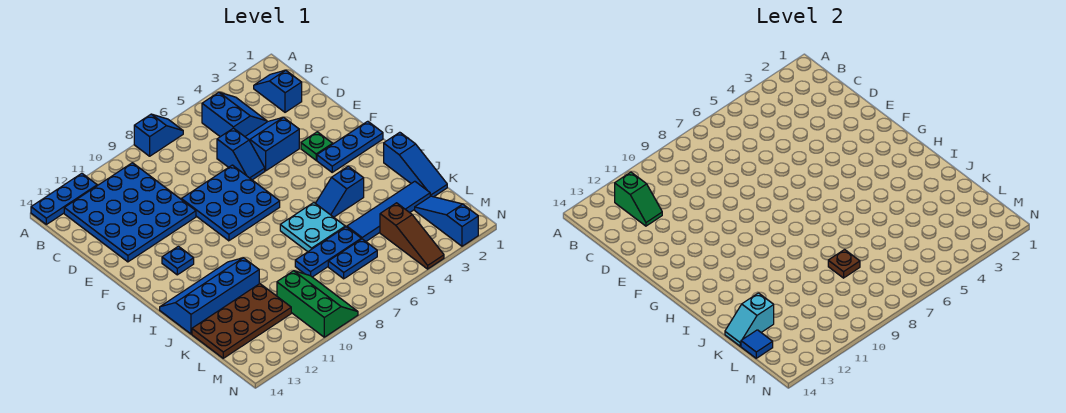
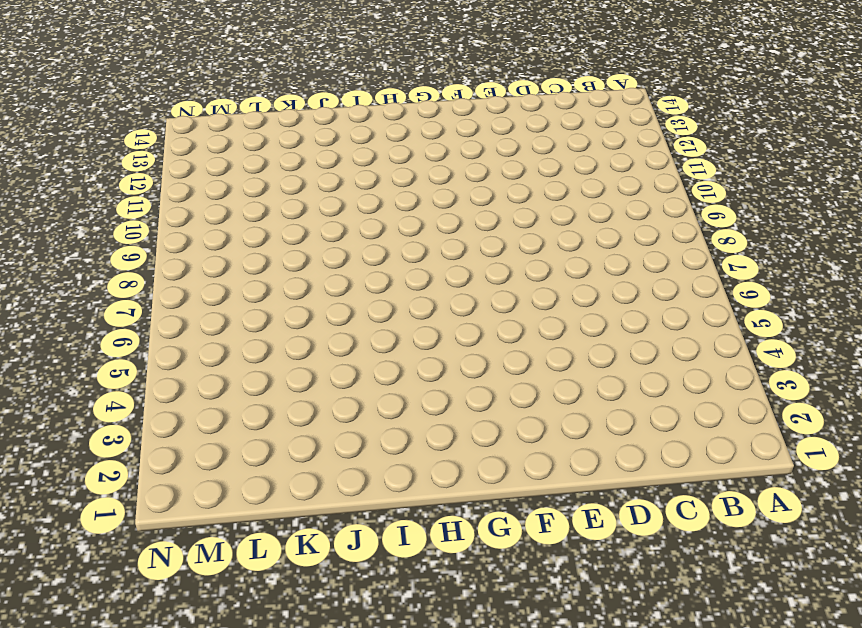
none -> blue slope A7:A8 level 1 top 8
none -> blue plate A12:A14 level 1
none -> blue slope B2:C2 level 1 top C

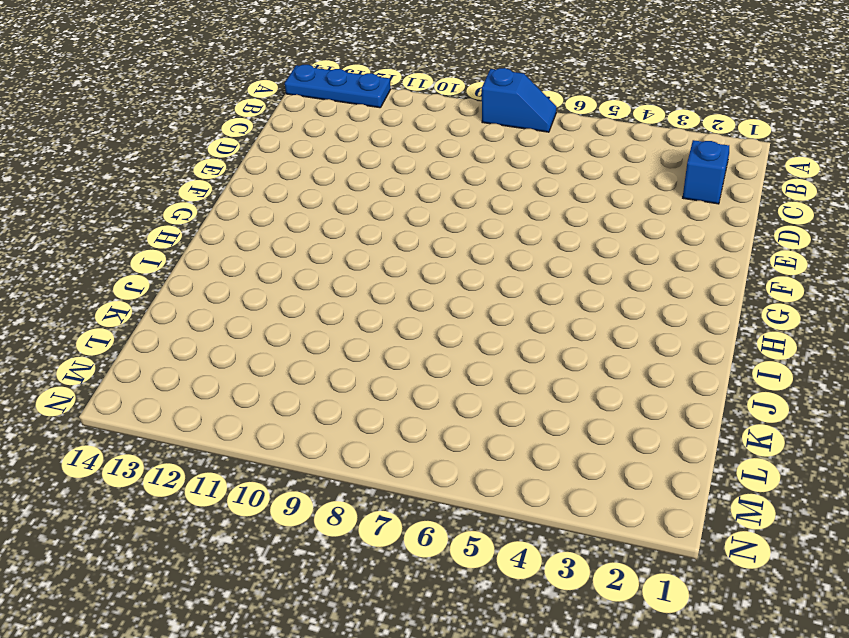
none -> blue slope B4:C5 level 1 top 5
none -> blue plate B10:E13 level 1
none -> blue slope D4:E5 level 1 top E

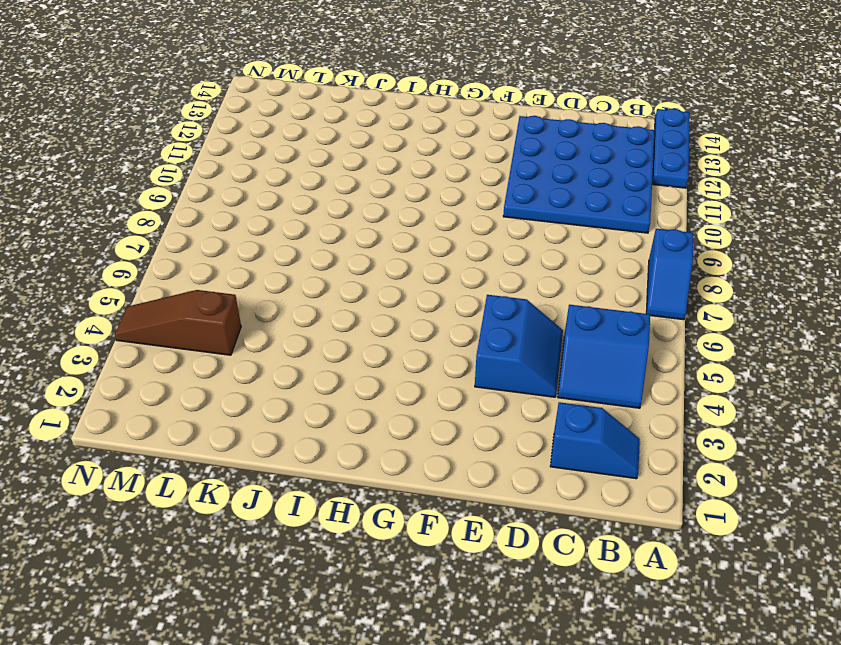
none -> blue slope D6:E6 level 1 top D
none -> blue plate E7:G9 level 1
none -> green plate F3 level 1

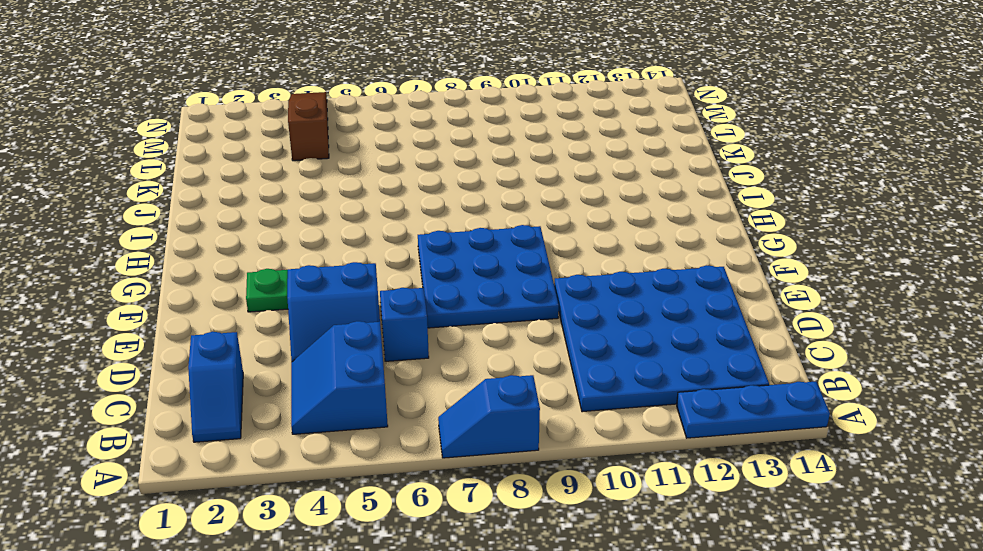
none -> blue plate G1:G3 level 1
none -> blue plate G12 level 1
none -> blue slope I1:K1 level 1 top I

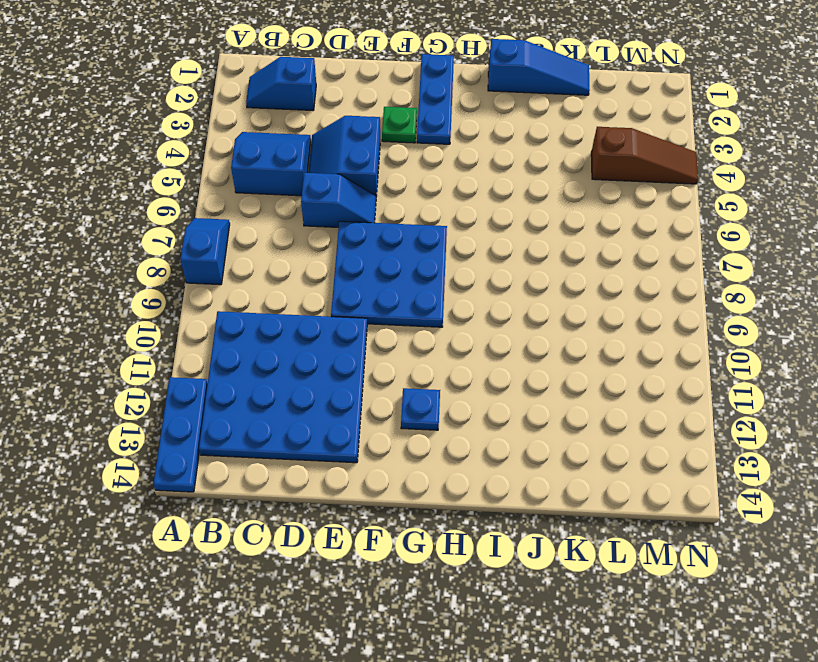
none -> blue slope I4:I5 level 1 top 4
none -> cyan plate I6:J7 level 1
none -> blue slope I11:J14 level 1 top J

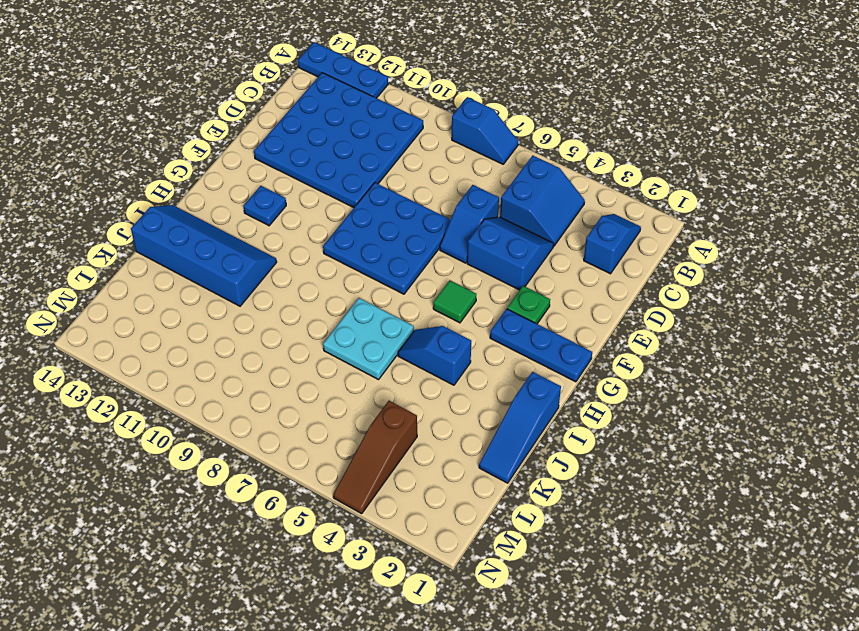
green tile G5 level 1 -> none
none -> blue tile K2:K5 level 1
none -> blue plate K6:K8 level 1
none -> brown plate K11:L14 level 1

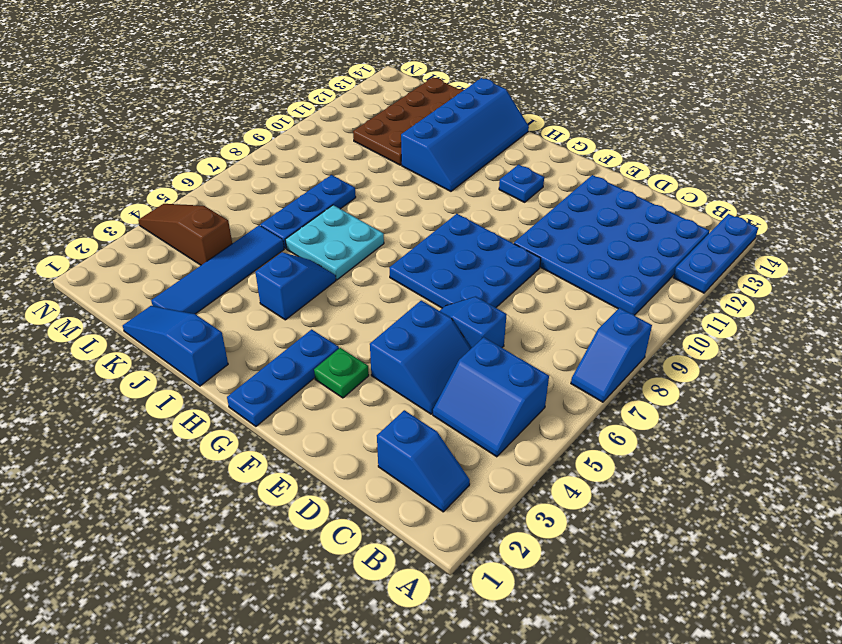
none -> blue slope L2:N2 level 1 top N
none -> blue plate L6:L7 level 1
none -> green slope L9:N10 level 1 top 10

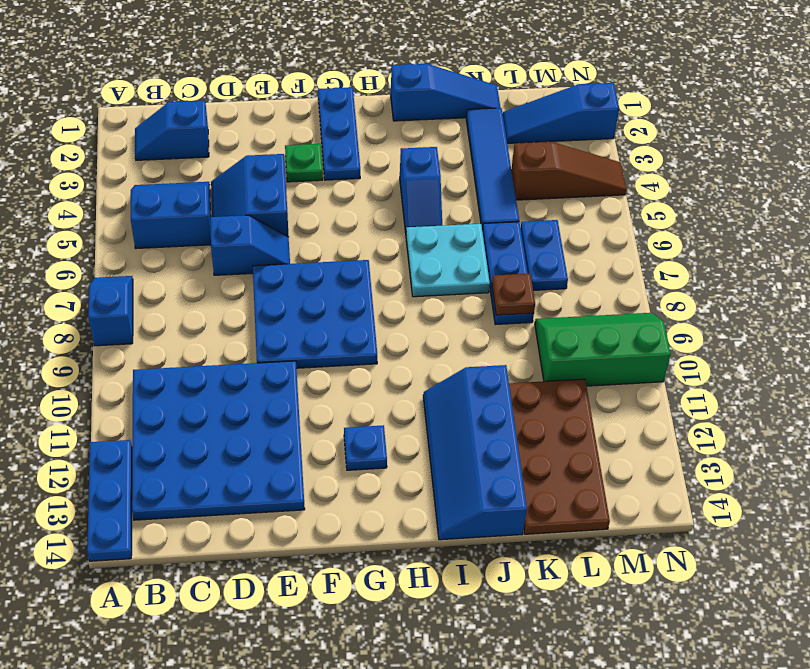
none -> green slope B12:C12 level 2 top B
none -> cyan slope K13:K14 level 2 top 13
none -> blue tile L14 level 2

